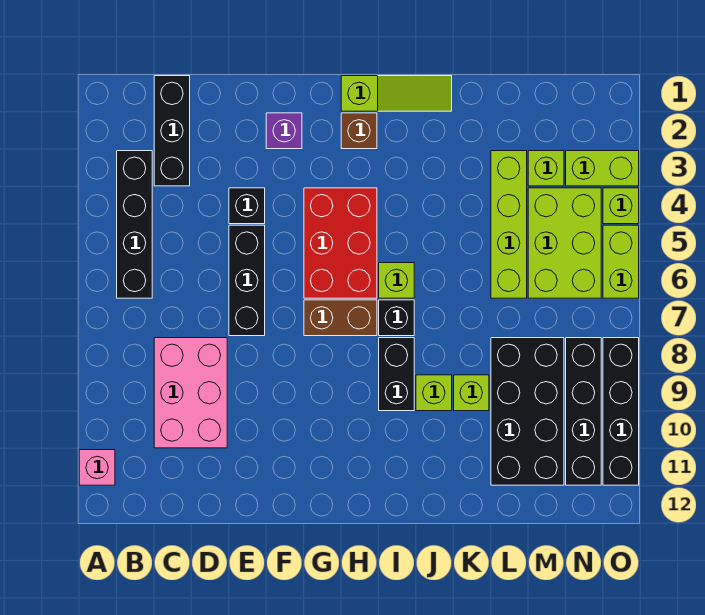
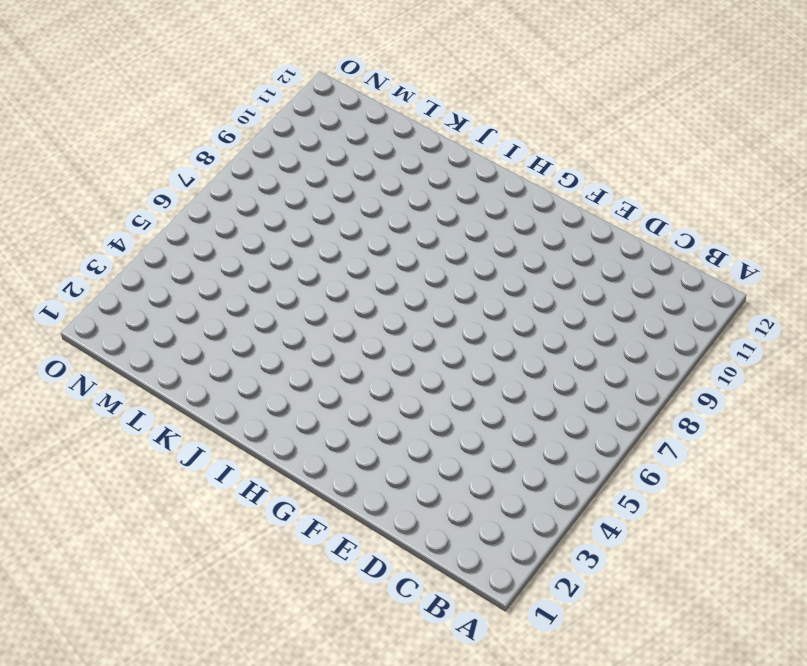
none -> pink brick A11 level 1
none -> black brick B3:B6 level 1
none -> black brick C1:C3 level 1

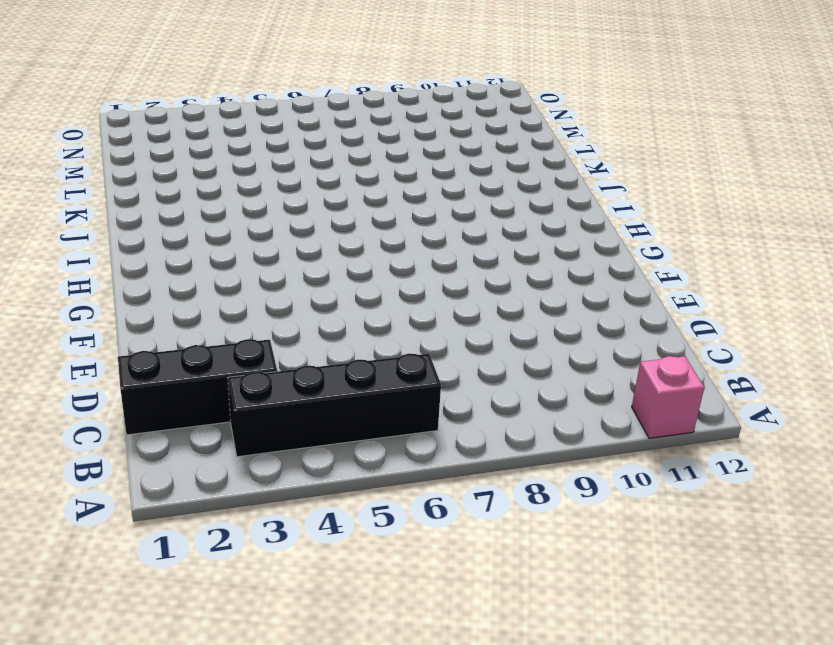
none -> pink brick C8:D10 level 1
none -> black brick E4 level 1
none -> black brick E5:E7 level 1

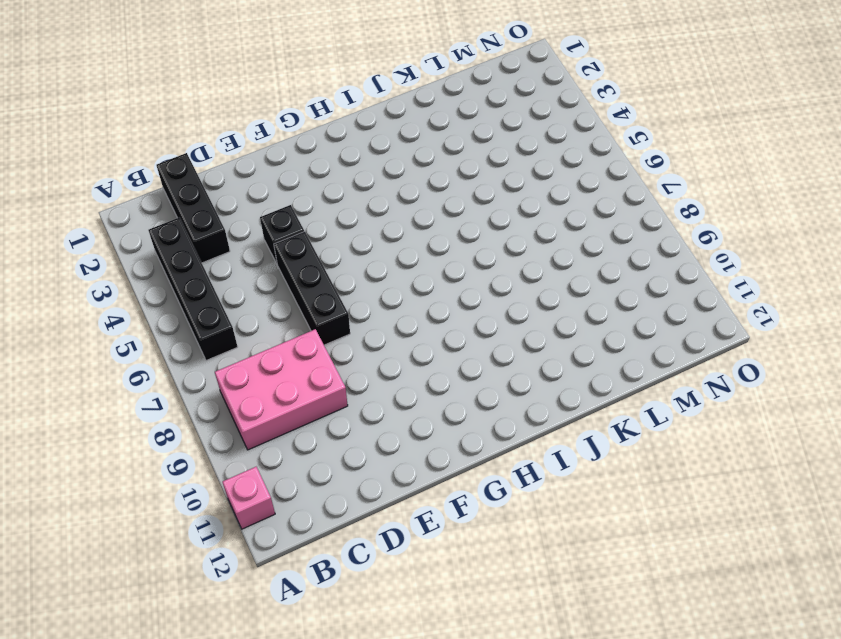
pink brick B8:D9 level 1 -> pink brick C8:D10 level 1
none -> purple brick F2 level 1
none -> red brick G4:H6 level 1
none -> brown brick G7:H7 level 1

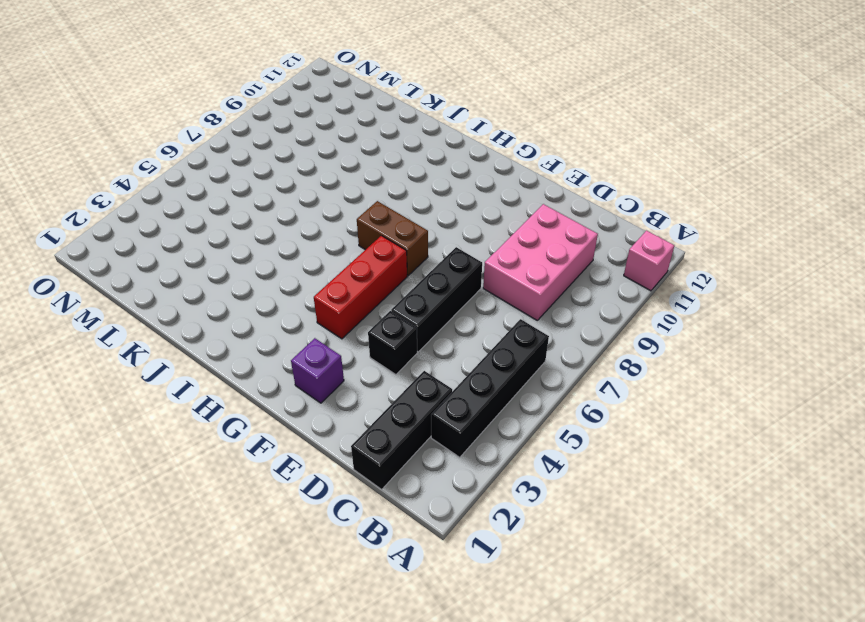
red brick G4:G6 level 1 -> red brick G4:H6 level 1
none -> lime slope H1:J1 level 1 top H
none -> brown brick H2 level 1
none -> lime brick I6 level 1

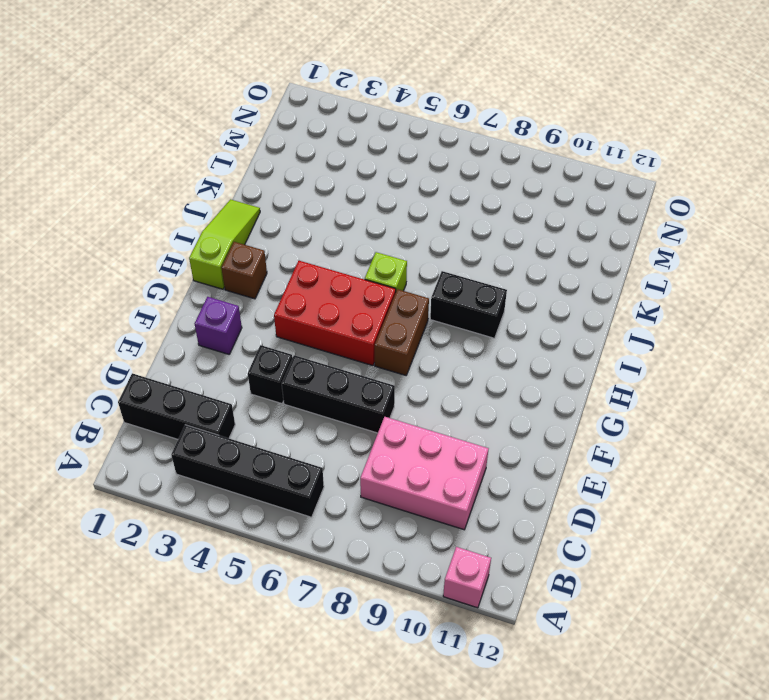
none -> black brick I7 level 1
none -> lime brick J9 level 1
none -> lime brick K9 level 1

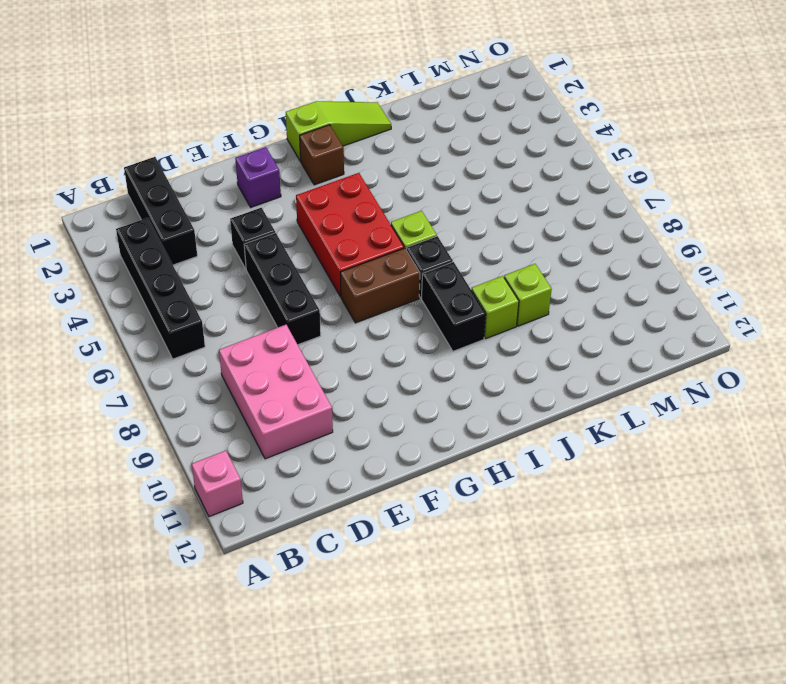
none -> lime brick L3:L6 level 1
none -> black brick L8:M11 level 1
none -> lime brick M3 level 1

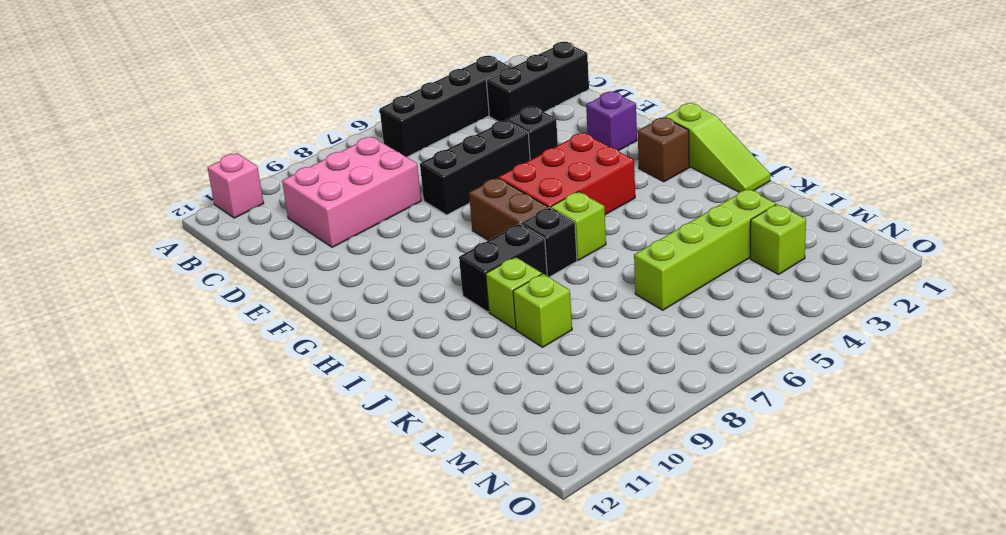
none -> black brick L8:M11 level 1
none -> lime brick M4:N6 level 1
none -> lime brick N3:O3 level 1

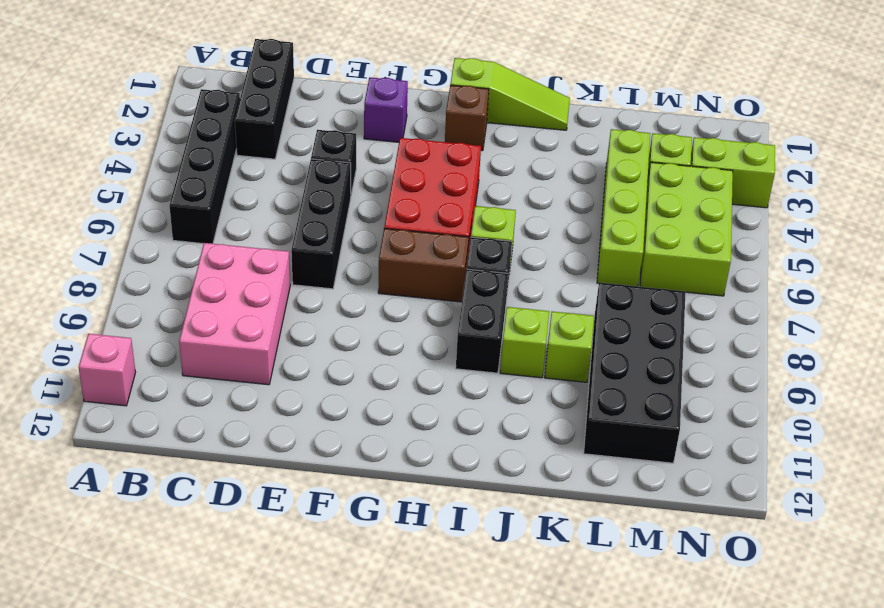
none -> black brick N8:N11 level 1
none -> lime brick O4 level 1
none -> lime brick O5:O6 level 1

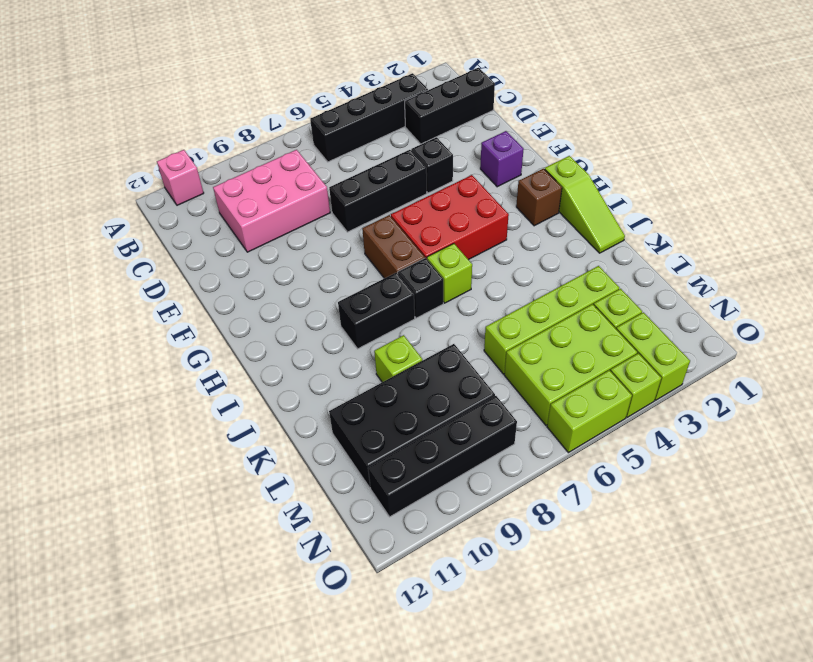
none -> lime brick J9 level 1
none -> black brick O8:O11 level 1

